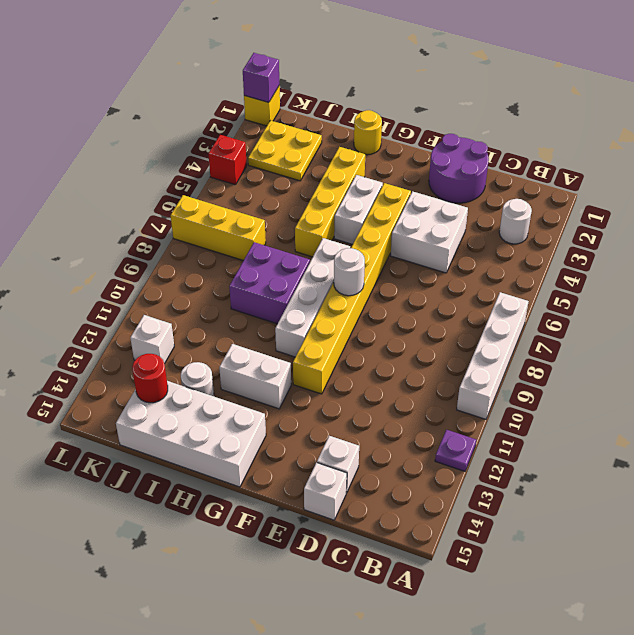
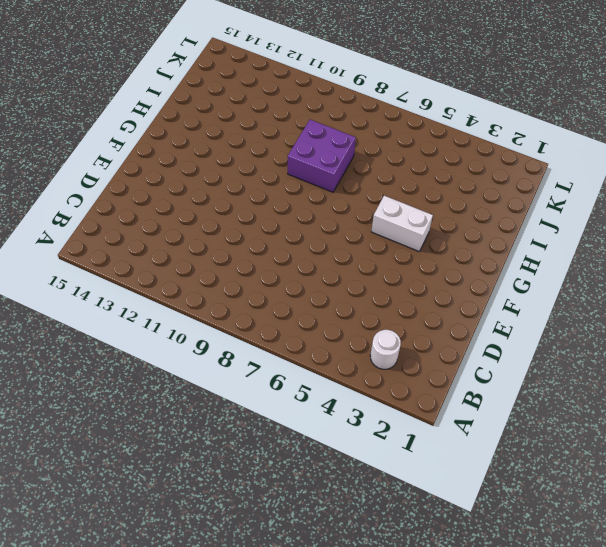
none -> white brick A7:A10 level 1
none -> purple plate A12 level 1
none -> purple round brick D1:E2 level 1

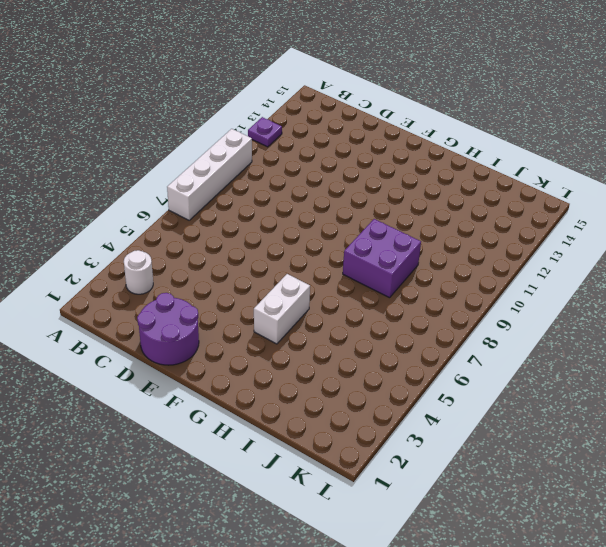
none -> white brick D4:E5 level 1
none -> white brick D14 level 1
none -> white brick D15 level 1

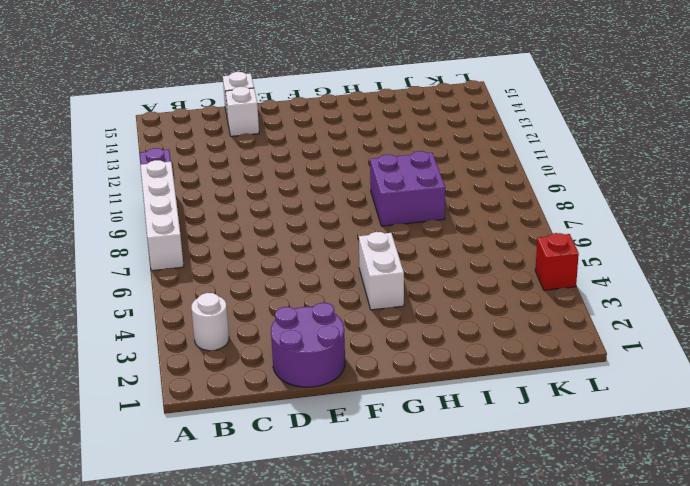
none -> white brick D4:E5 level 1
none -> yellow brick F4:F11 level 1
none -> white brick G7:G10 level 1

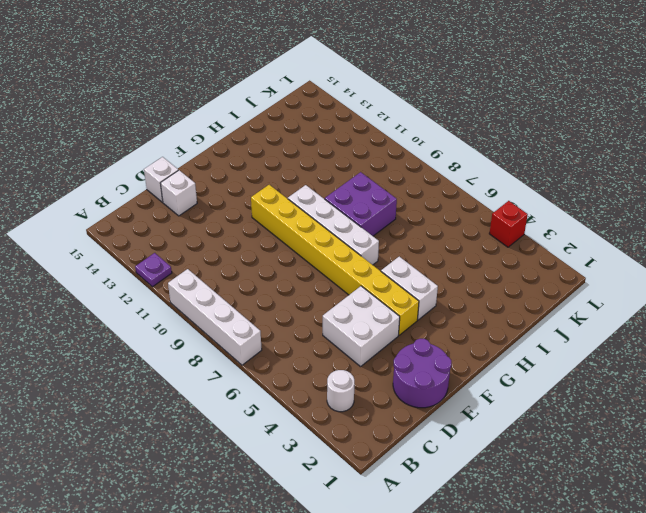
none -> white brick G12:H12 level 1
none -> white brick G14:J15 level 1
none -> yellow round brick H1 level 1

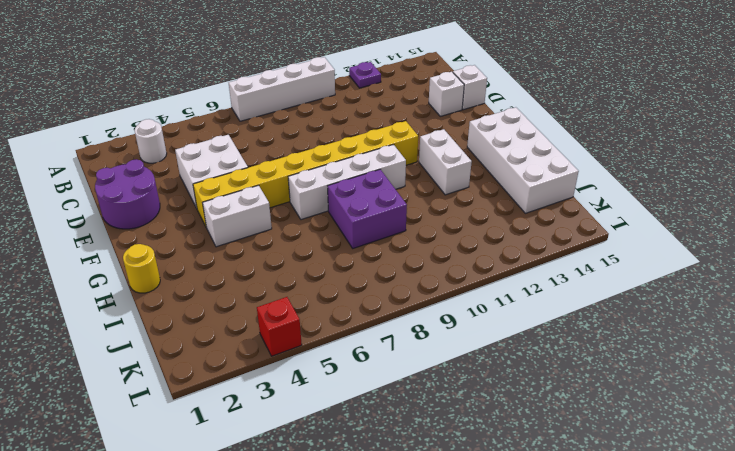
none -> yellow brick H3:H6 level 1
none -> white round brick I13 level 1
none -> yellow plate J2:K3 level 1

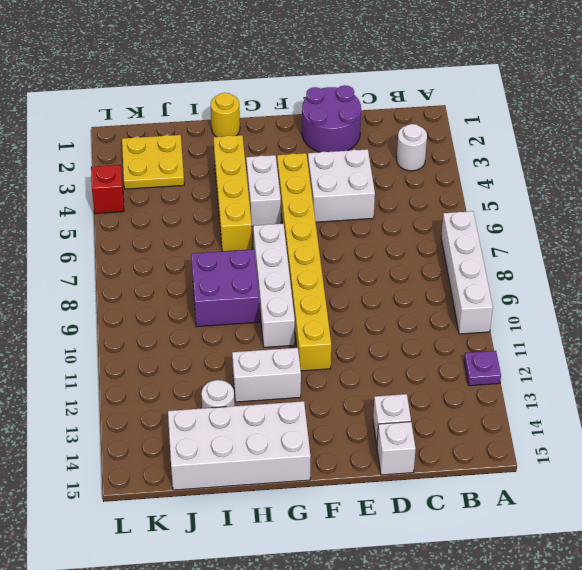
none -> yellow brick J7:L7 level 1
none -> white brick K12 level 1
none -> yellow brick L1 level 1

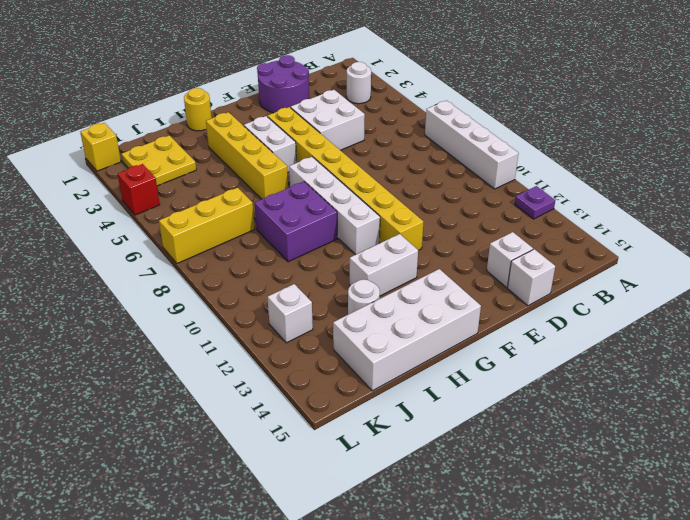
none -> white round brick F8 level 2
none -> red round brick J14 level 2
none -> purple brick L1 level 2

